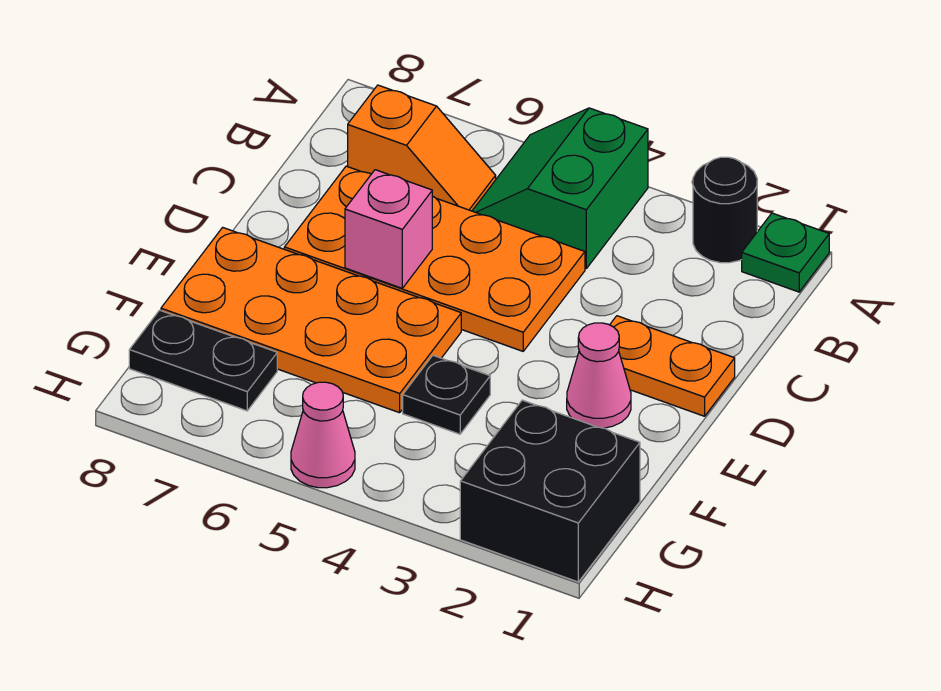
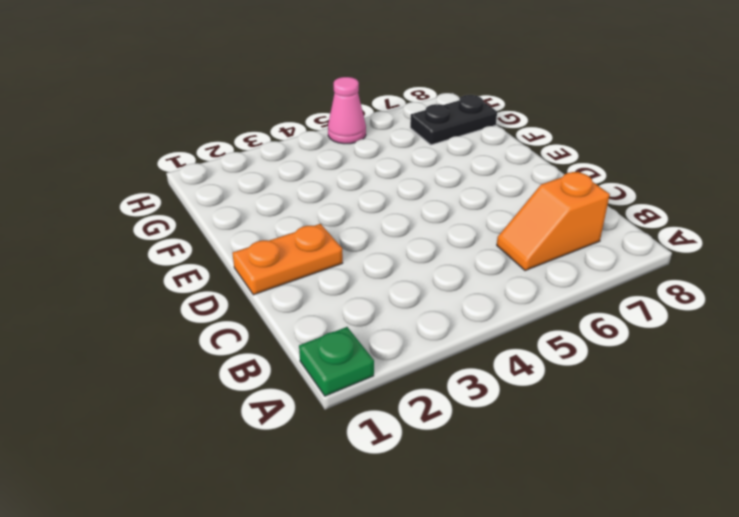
none -> black round brick A2 level 1
none -> green slope A4:B5 level 1 top 4
none -> orange plate C4:D7 level 1

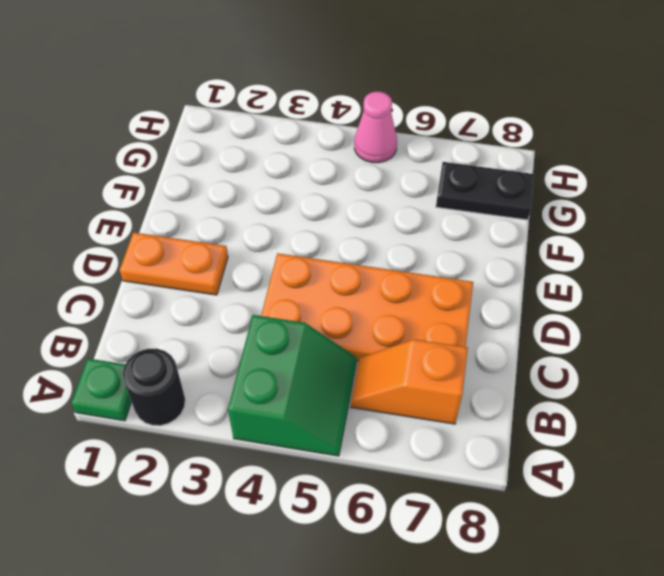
none -> pink cone E2 level 1
none -> orange plate E5:F8 level 1
none -> black plate F4 level 1

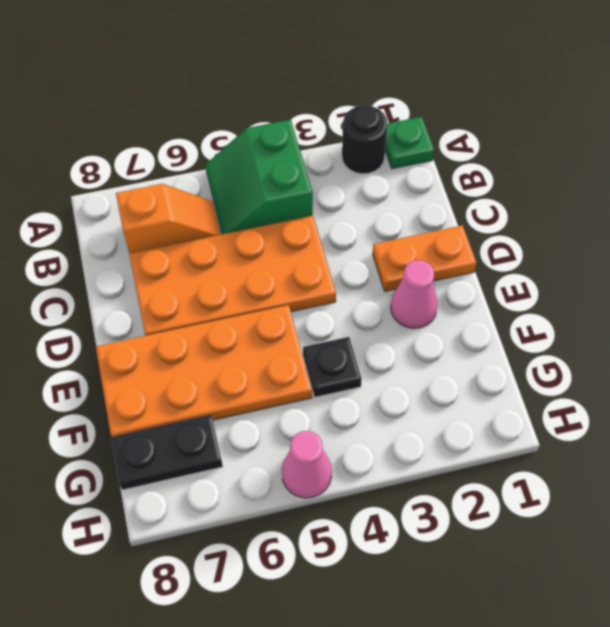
none -> black brick G1:H2 level 1
none -> pink brick D6 level 2

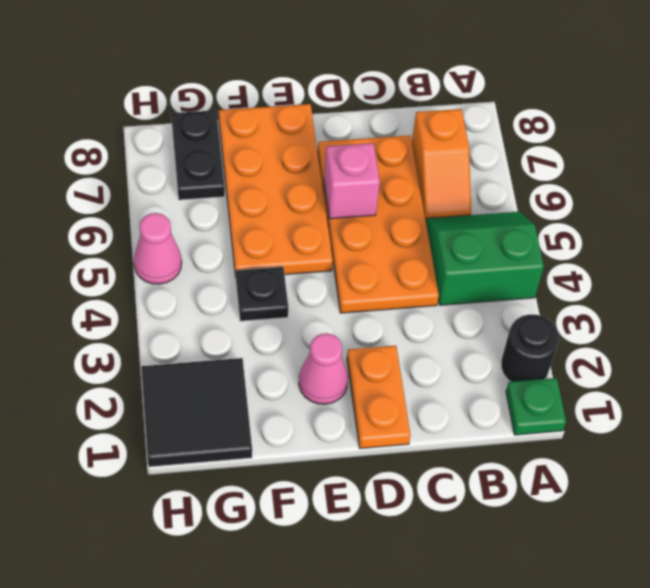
black tile G1:H2 level 1 -> black brick G1:H2 level 1

